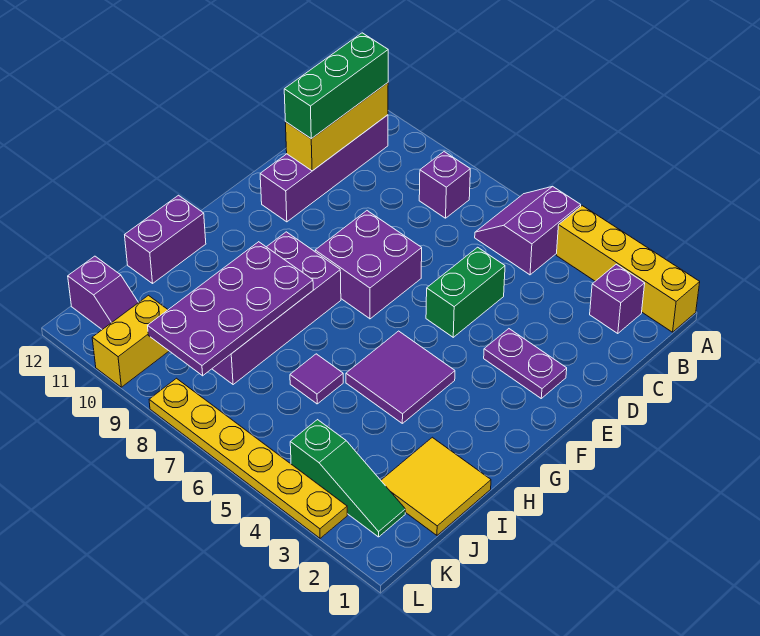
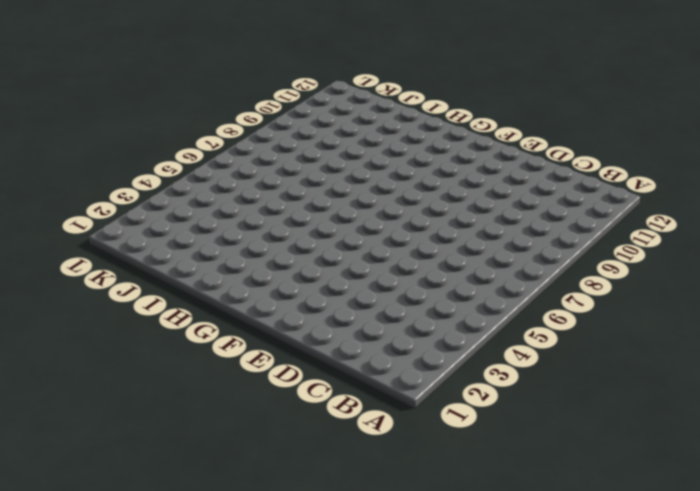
none -> yellow brick A1:A4 level 1
none -> purple slope A5:B6 level 1 top 5
none -> purple brick B2 level 1

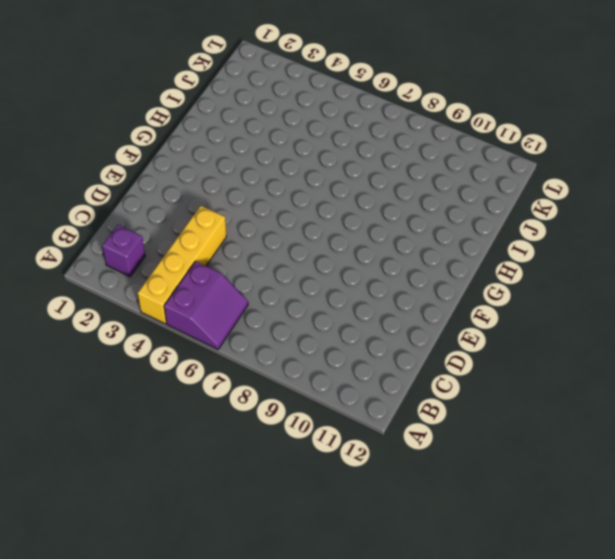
yellow brick A4:D4 level 1 -> yellow brick A1:A4 level 1
none -> purple brick B8 level 1
none -> purple brick B11:E11 level 1
none -> green brick D5:E5 level 1

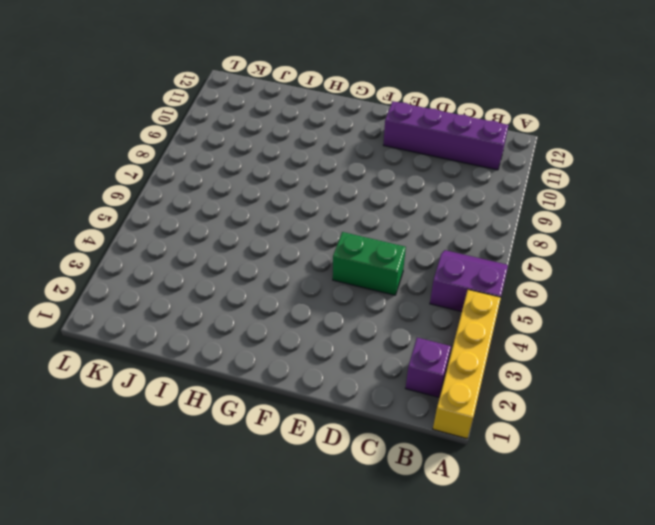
none -> purple brick B8 level 1
none -> purple plate E2:E3 level 1
none -> purple brick E7:F8 level 1

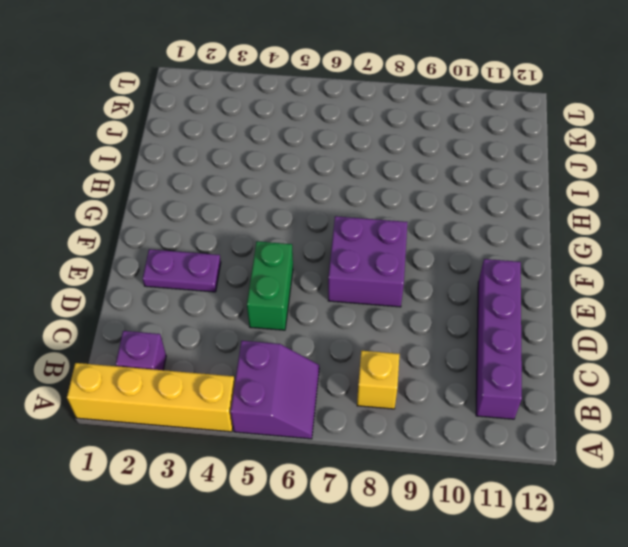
yellow brick B8 level 1 -> purple brick B8 level 1
none -> purple tile G4:H5 level 1
none -> purple brick G8:J9 level 1
none -> purple brick H12:I12 level 1

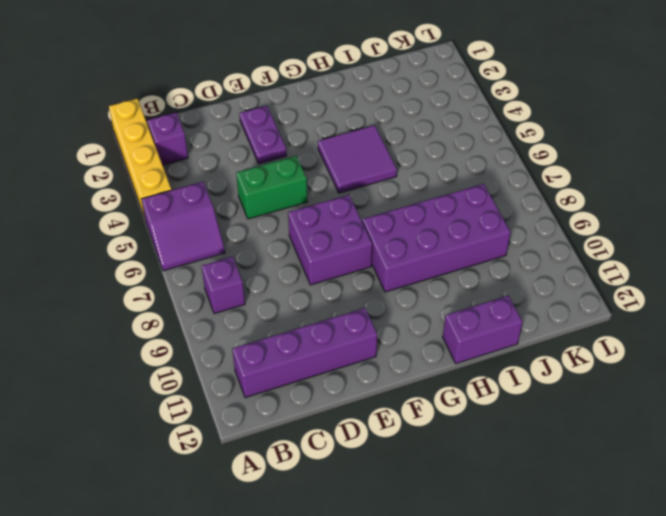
none -> yellow tile I1:J2 level 1
none -> purple tile I6 level 1
none -> green slope K2:K4 level 1 top 4

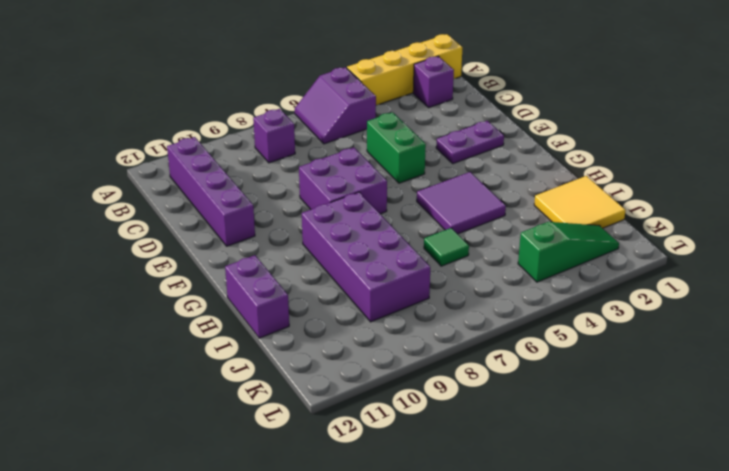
green tile I6 level 1 -> purple tile I6 level 1
none -> yellow brick K10:L10 level 1
none -> purple slope K11:K12 level 1 top 12
none -> yellow plate L3:L8 level 1

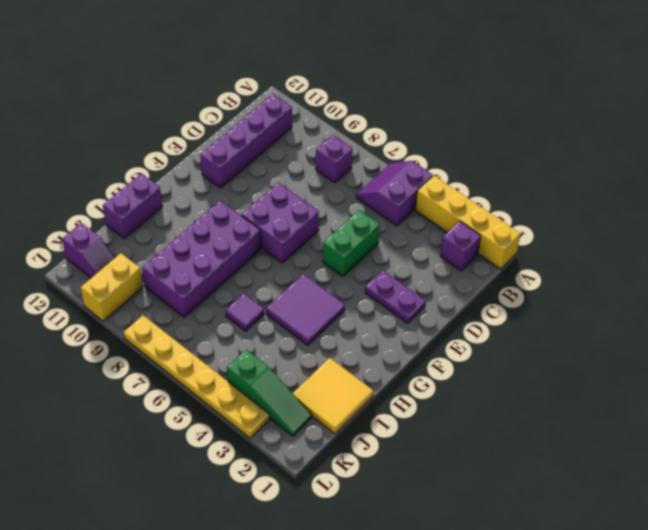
none -> yellow brick B11:D11 level 2
none -> purple plate H8:K9 level 2
none -> green brick B11:D11 level 3

